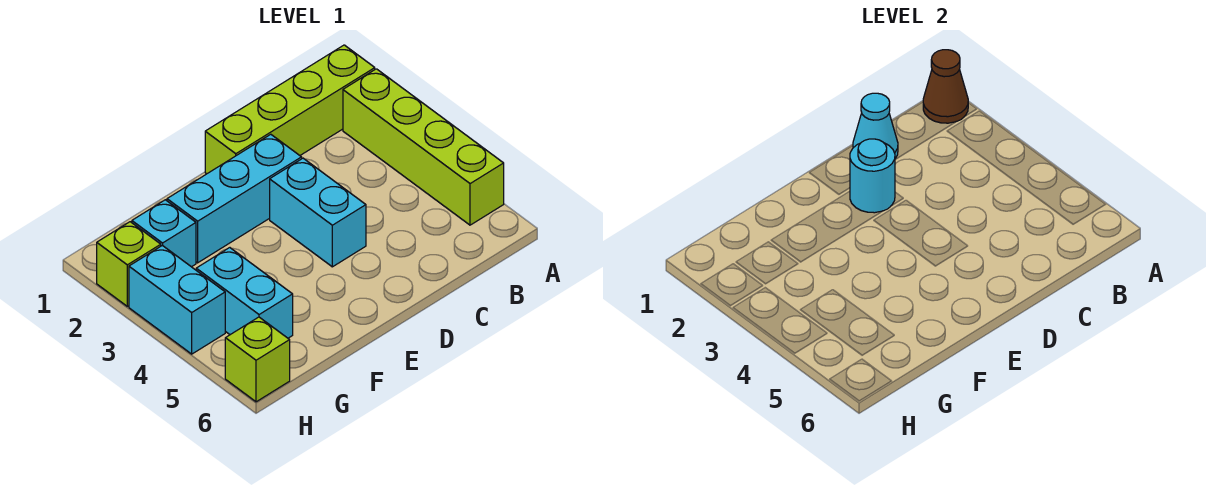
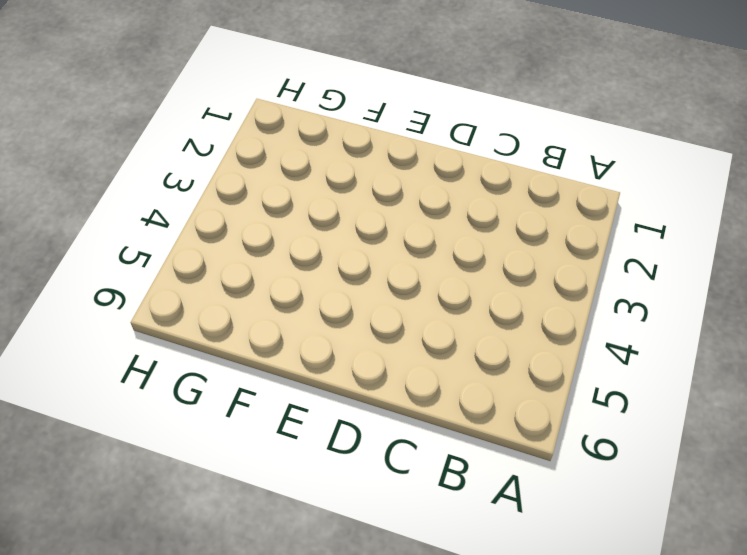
none -> lime brick A1:D1 level 1
none -> lime brick A2:A5 level 1
none -> cyan brick D2:F2 level 1

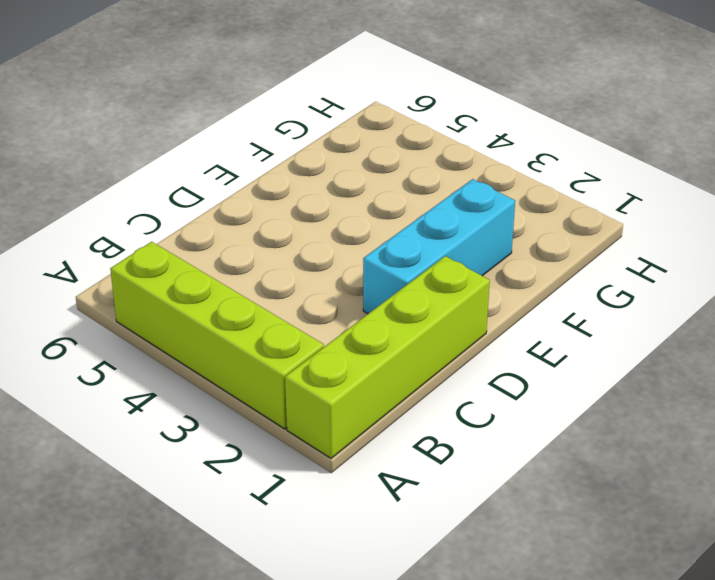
none -> cyan brick D3:D4 level 1
none -> cyan brick G2 level 1
none -> cyan brick G4:G5 level 1

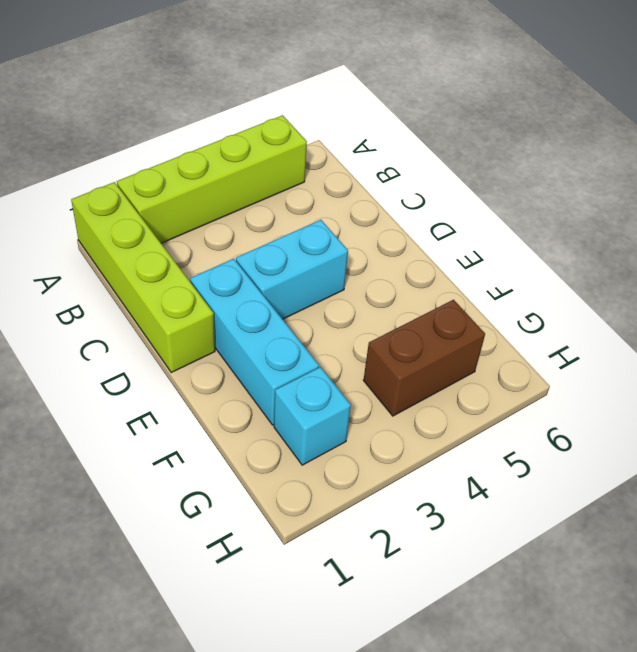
brown brick G4:G5 level 1 -> cyan brick G4:G5 level 1
none -> lime brick H2 level 1
none -> cyan brick H3:H4 level 1
none -> lime brick H6 level 1

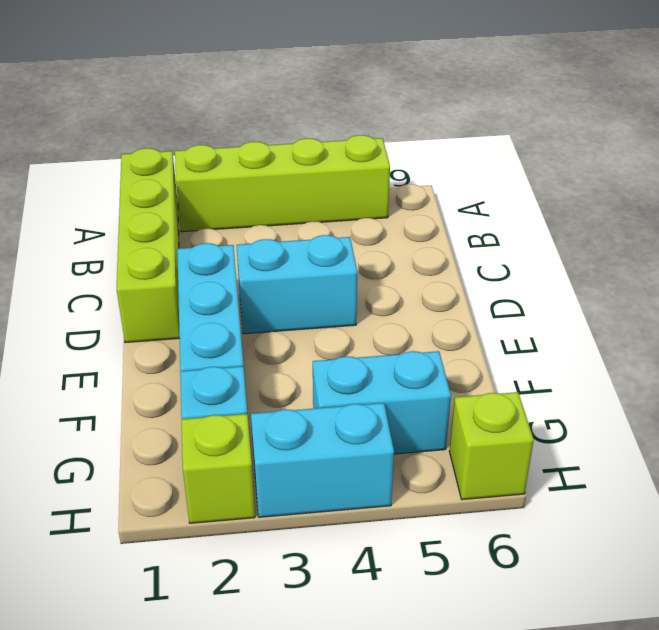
none -> brown cone A1 level 2
none -> cyan cone C1 level 2
none -> cyan round brick D2 level 2

